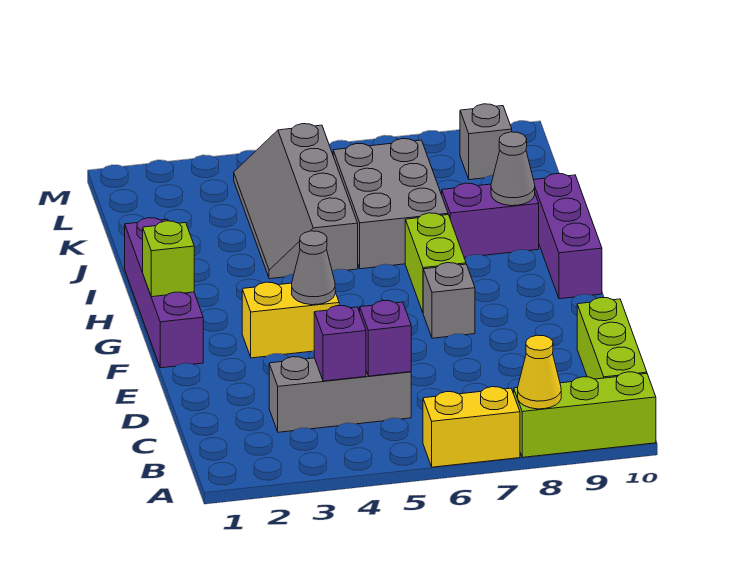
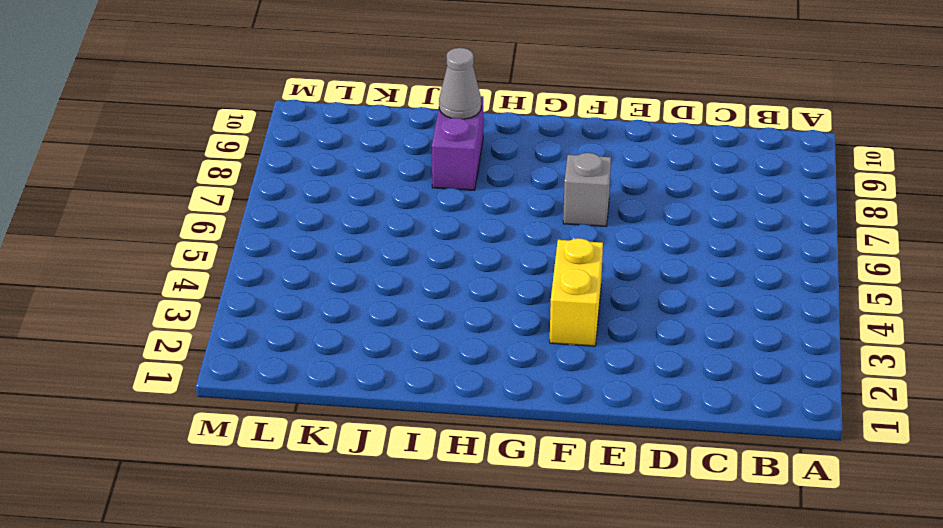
none -> yellow brick A6:A7 level 1
none -> lime brick A8:A10 level 1
none -> lime brick B10:D10 level 1

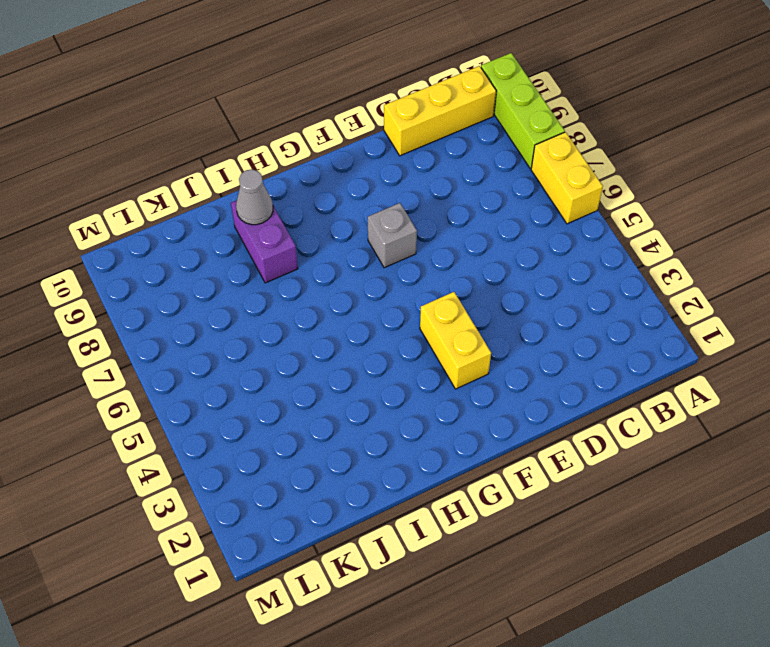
yellow brick B10:D10 level 1 -> lime brick B10:D10 level 1
none -> grey brick C3:C5 level 1
none -> purple brick F1:I1 level 1
none -> lime brick G7:H7 level 1

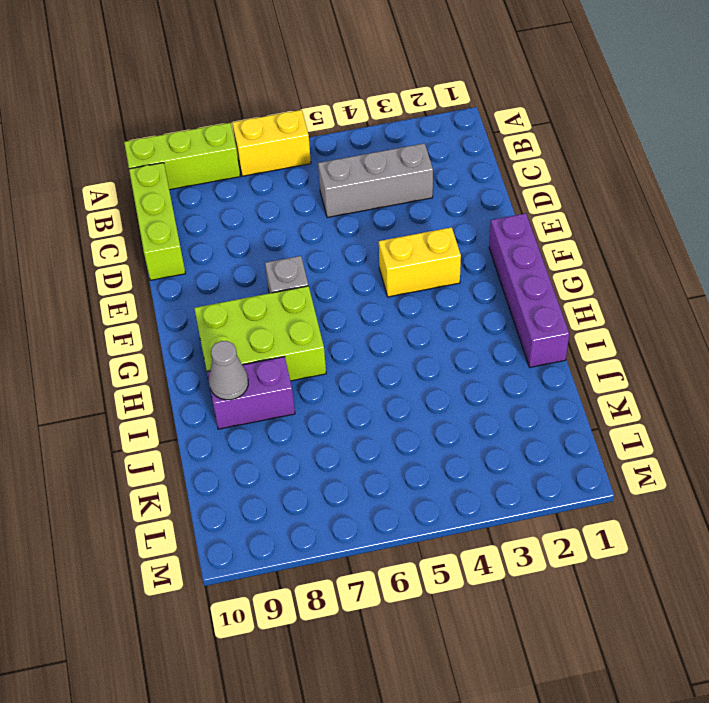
lime brick G7:H9 level 1 -> lime brick G7:H7 level 1
none -> purple brick G10:I10 level 1
none -> grey slope I4:L5 level 1 top 5
none -> grey brick I6:K7 level 1

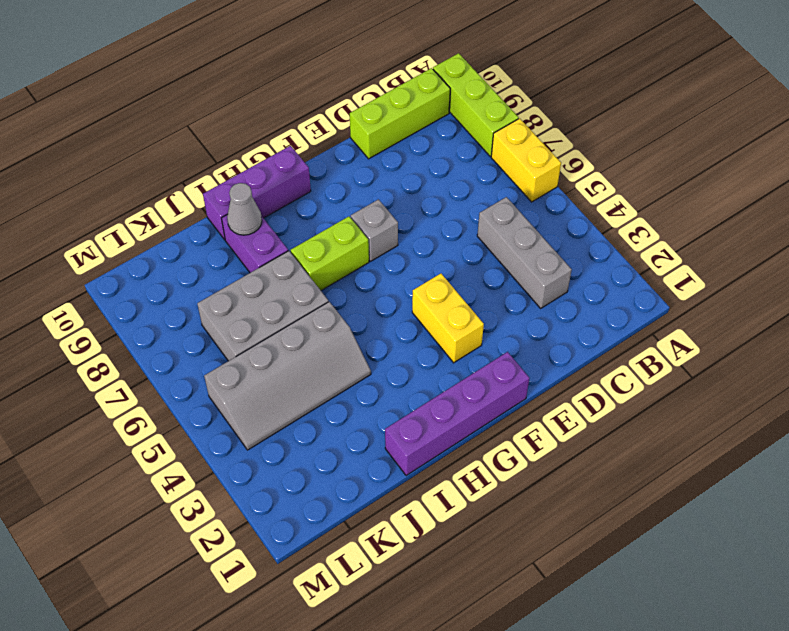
none -> grey brick L9 level 1
none -> yellow cone A8 level 2
none -> purple brick C4 level 2

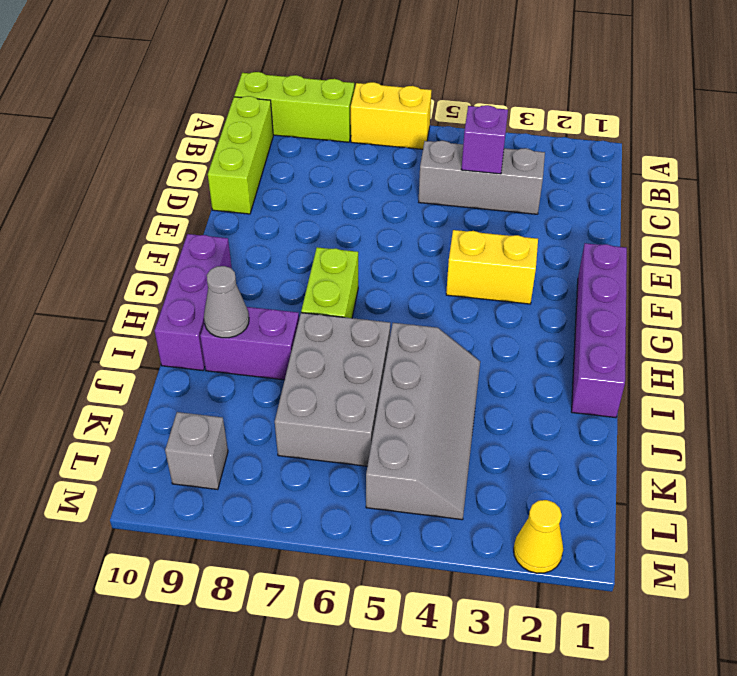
yellow cone M2 level 1 -> yellow cone A8 level 2
none -> grey brick F7 level 1
none -> purple brick C5 level 2
none -> grey cone F4 level 2

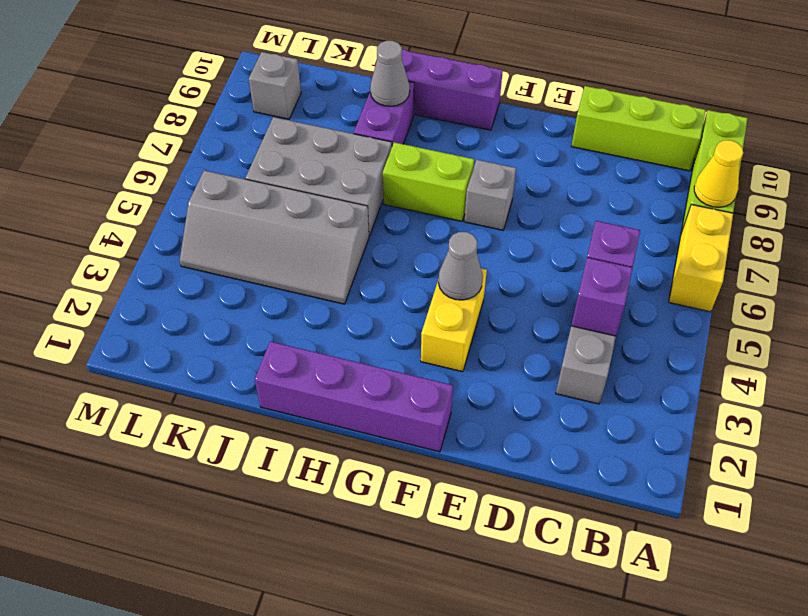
none -> lime brick G1 level 2

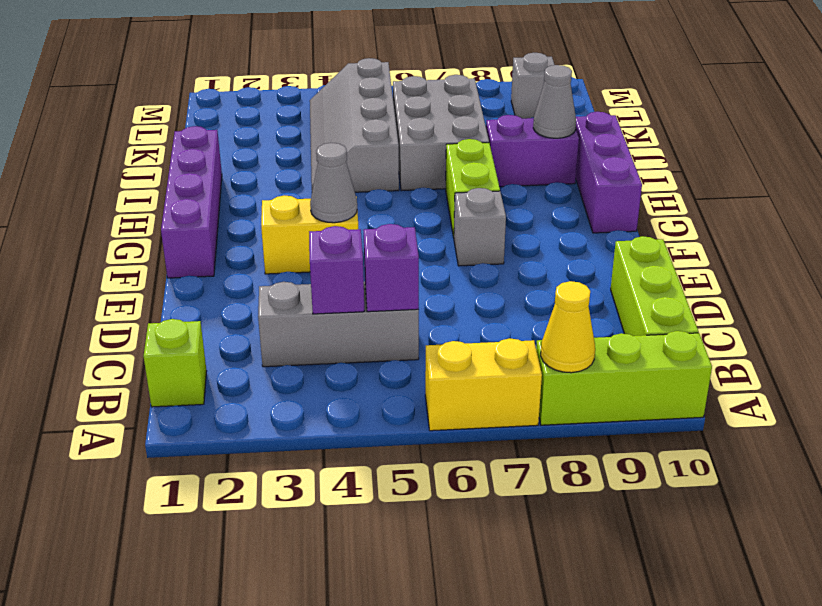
lime brick B1 level 1 -> lime brick G1 level 2

